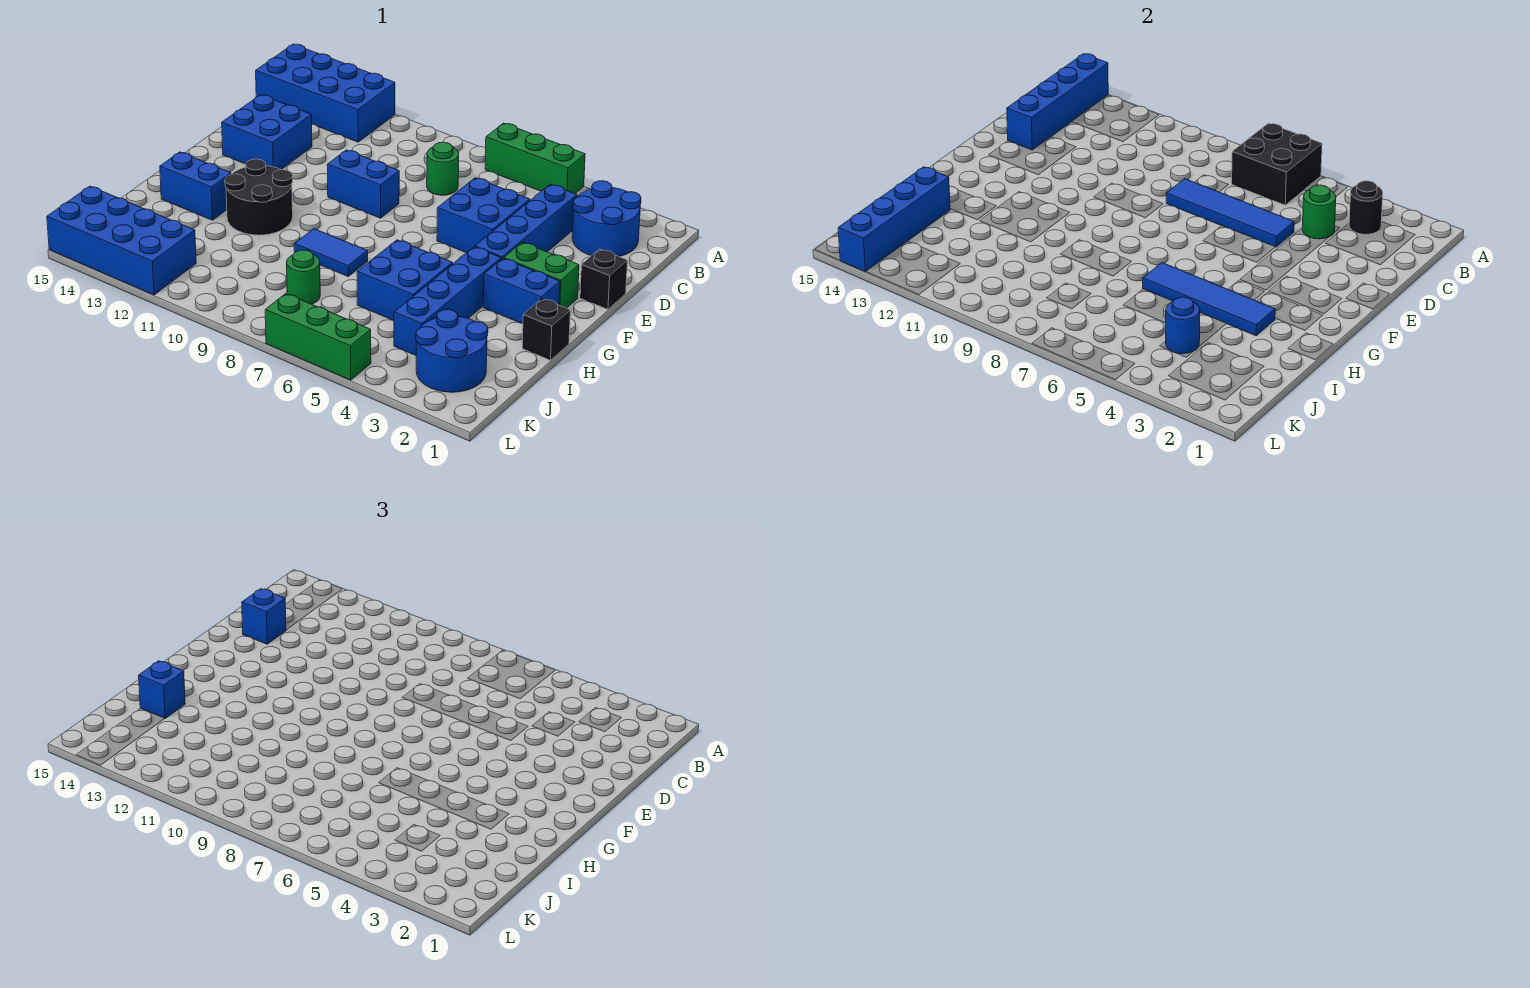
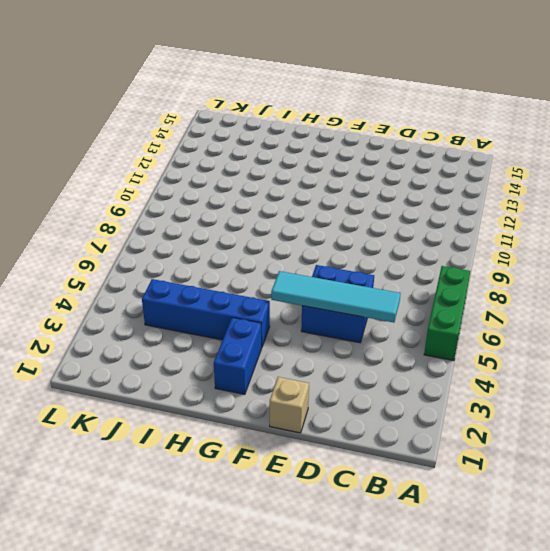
cyan tile C5:F5 level 2 -> blue tile D5:D8 level 2
tan brick E1 level 1 -> black brick E1 level 1
none -> blue brick A12:B15 level 1
none -> blue round brick B2:C3 level 1
none -> blue brick C4:F4 level 1
none -> green round brick C8 level 1

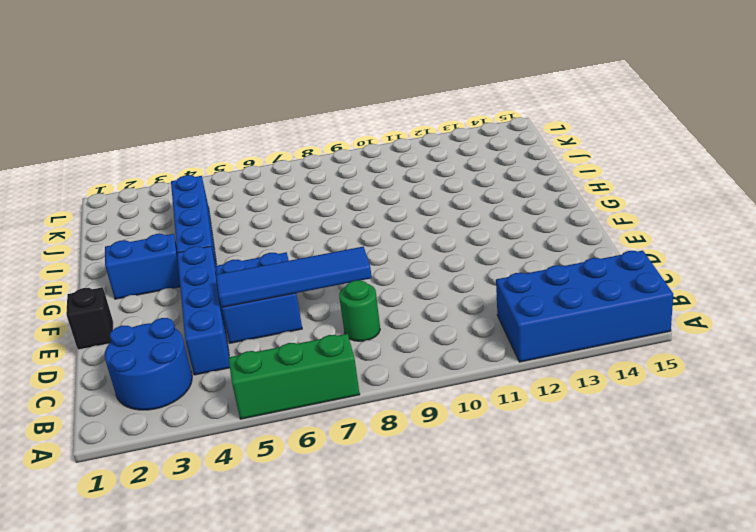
none -> blue brick D13:E14 level 1
none -> blue brick E9:E10 level 1
none -> green brick F2:F3 level 1
none -> black round brick G11:H12 level 1

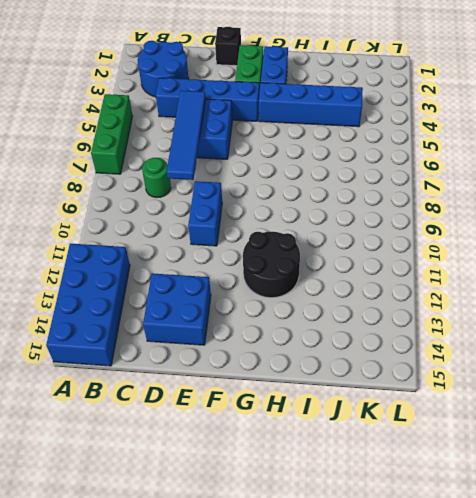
none -> black brick H1 level 1
none -> blue brick H5:I6 level 1
none -> blue tile H8:H9 level 1
none -> blue brick H13:H14 level 1

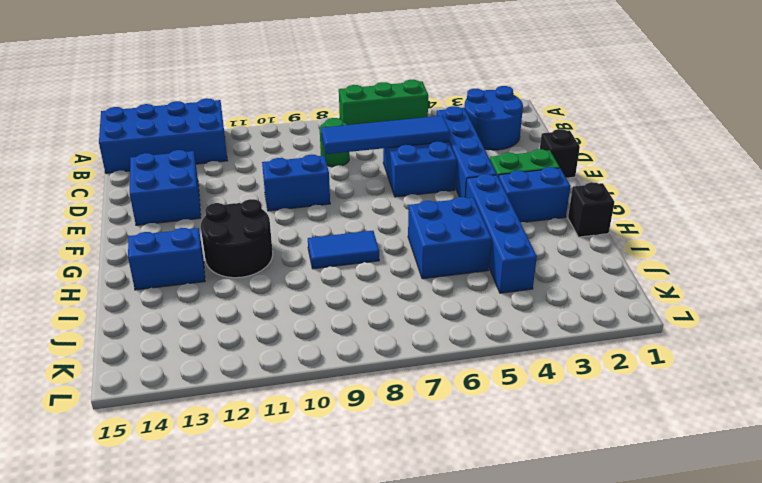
none -> blue round brick J2:K3 level 1
none -> green round brick J8 level 1
none -> blue brick K12:L15 level 1
none -> green brick L5:L7 level 1

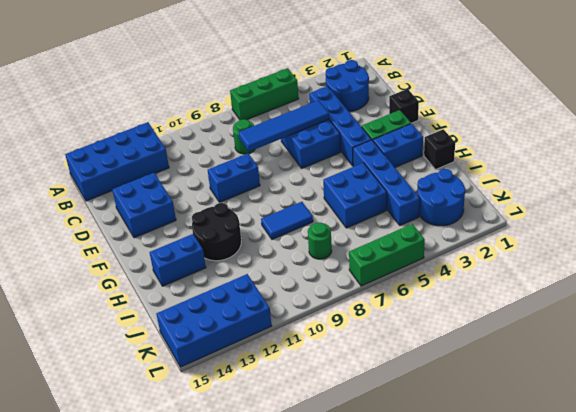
none -> black brick A6:B7 level 2
none -> blue brick A14:D14 level 2
none -> black round brick B3 level 2
none -> green round brick C4 level 2

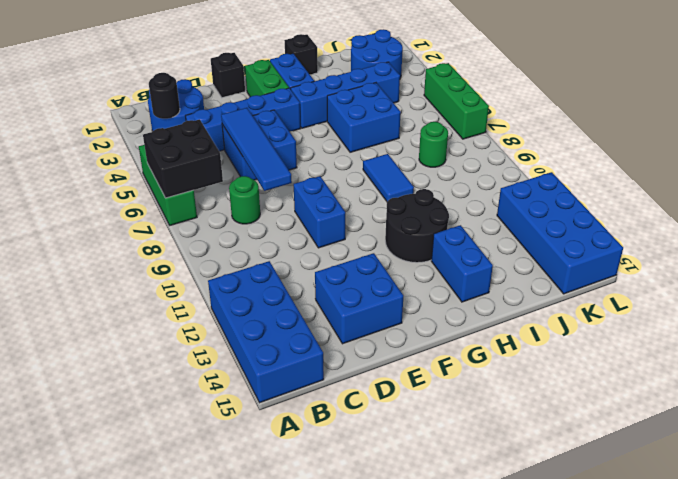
none -> blue brick A14:D14 level 2
none -> green round brick C4 level 2
none -> blue tile H3:H6 level 2
none -> blue brick I14:L14 level 2

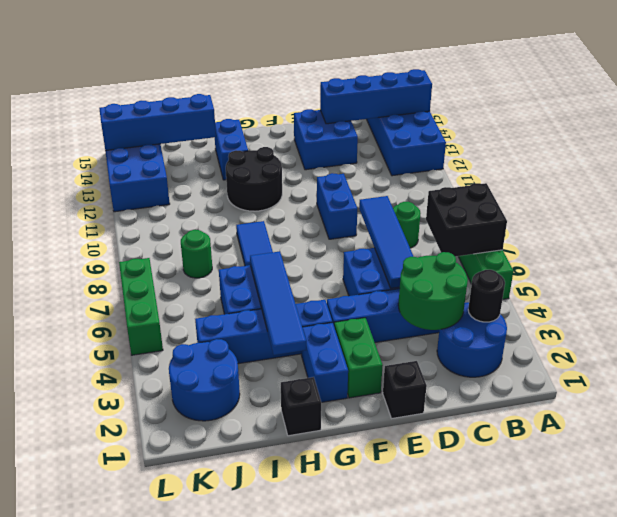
green round brick C3:D4 level 2 -> green round brick C4 level 2
none -> blue round brick J4 level 2
none -> blue brick D14 level 3
none -> blue brick I14 level 3

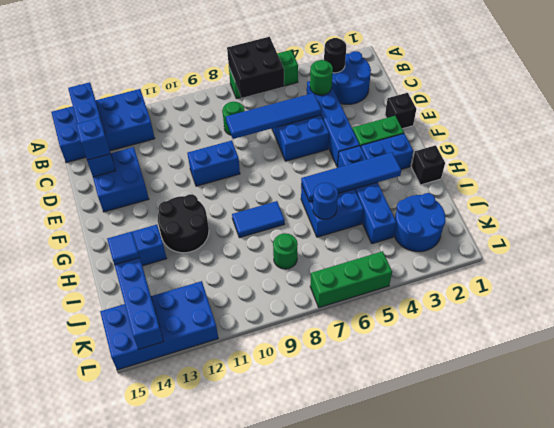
blue round brick I6 level 2 -> blue round brick J4 level 2
blue tile I14 level 3 -> blue brick I14 level 3

